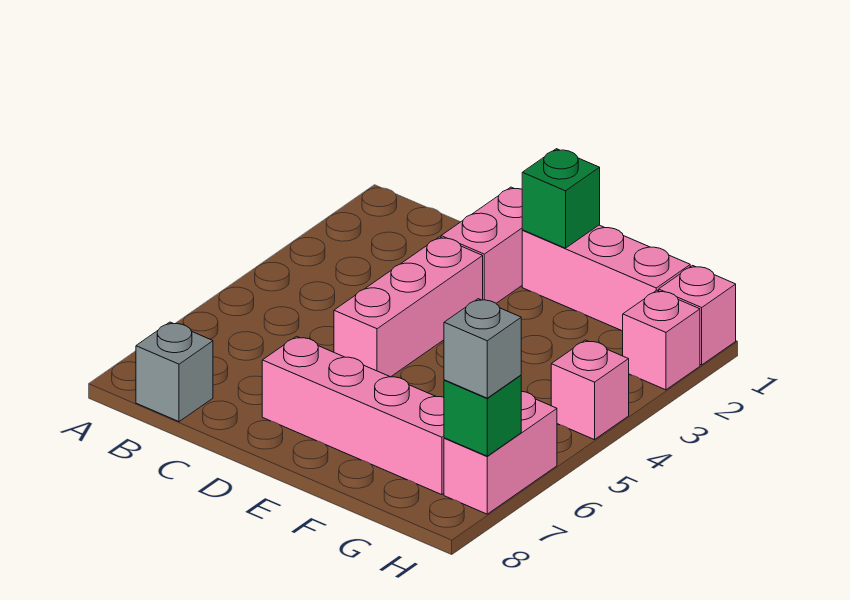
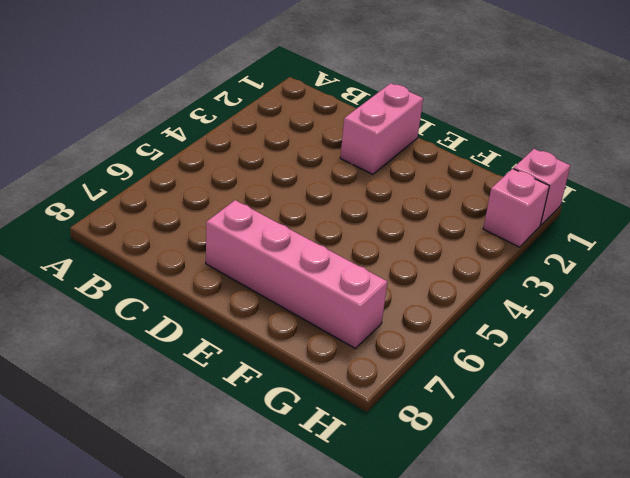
none -> grey brick B8 level 1
none -> pink brick D3:D5 level 1
none -> pink brick E1:G1 level 1

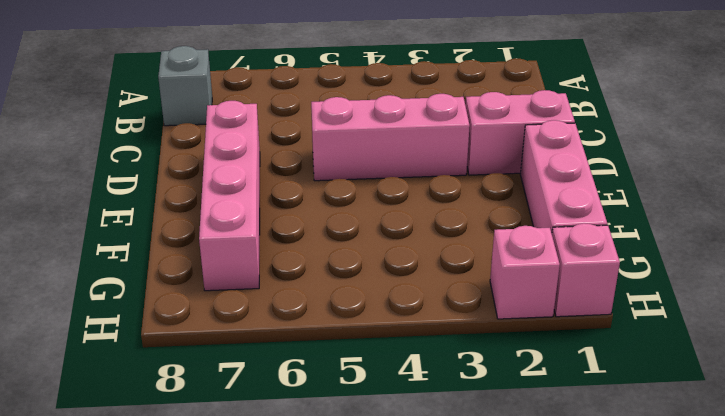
none -> pink brick H4 level 1
none -> pink brick H6:H7 level 1
none -> green brick E1 level 2

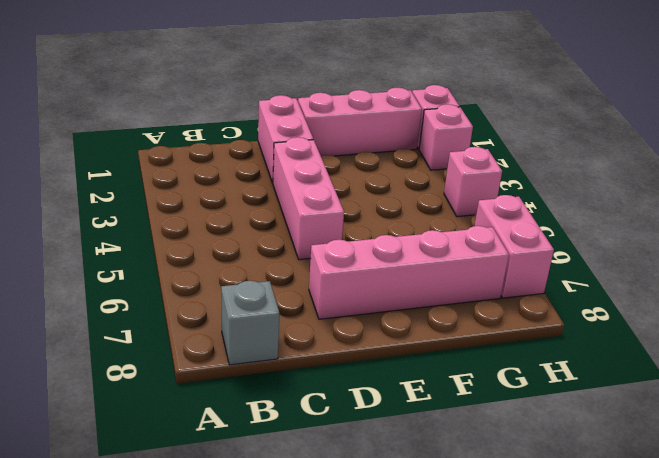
none -> green brick E1 level 2
none -> green brick H7 level 2
none -> grey brick H7 level 3

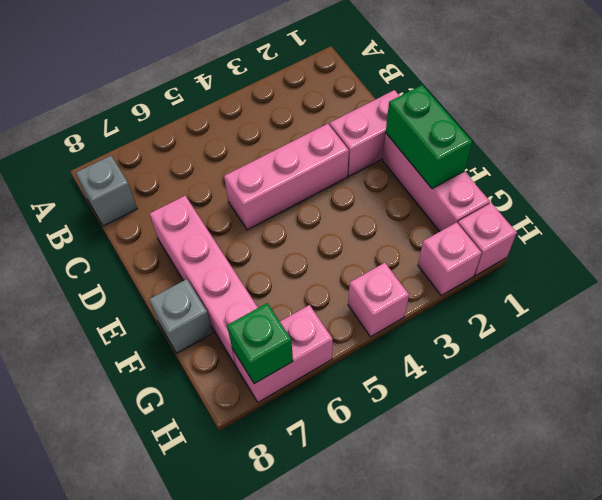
green brick E1:F1 level 2 -> green brick E1 level 2
grey brick F8 level 1 -> grey brick H7 level 3

